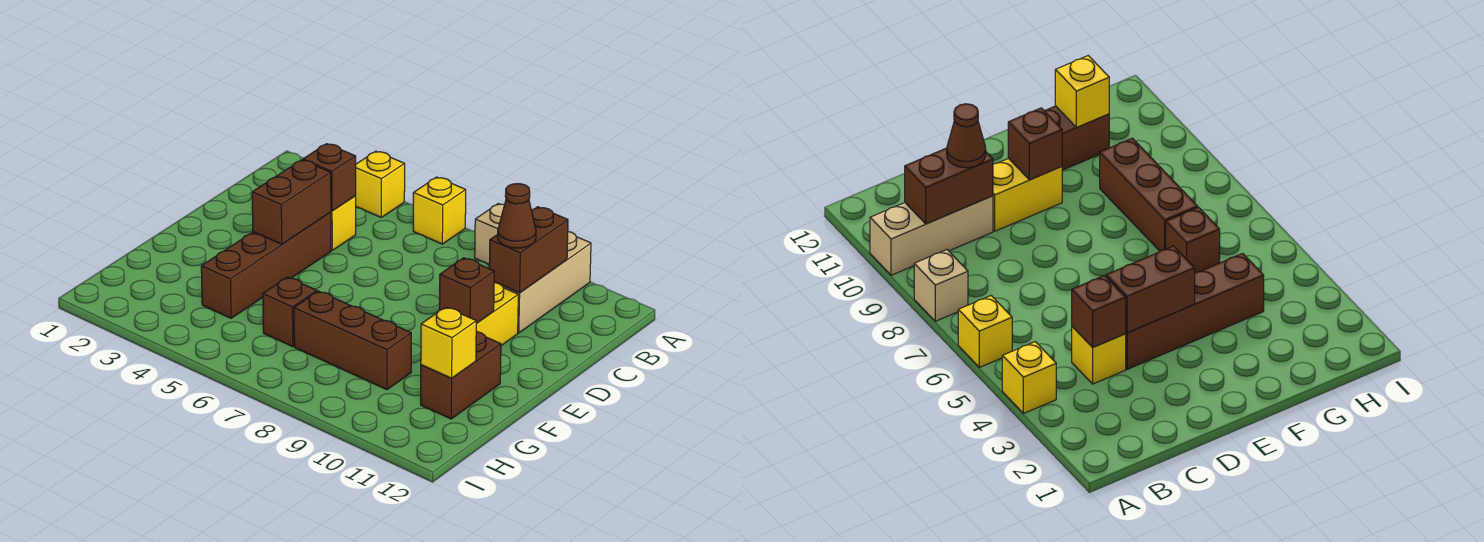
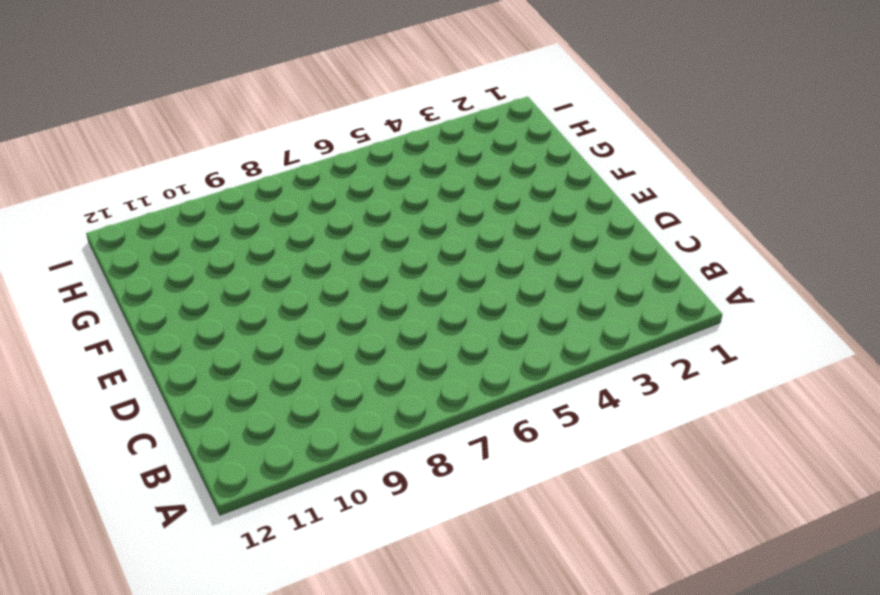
none -> yellow brick A4 level 1
none -> yellow brick A6 level 1
none -> tan brick A8 level 1

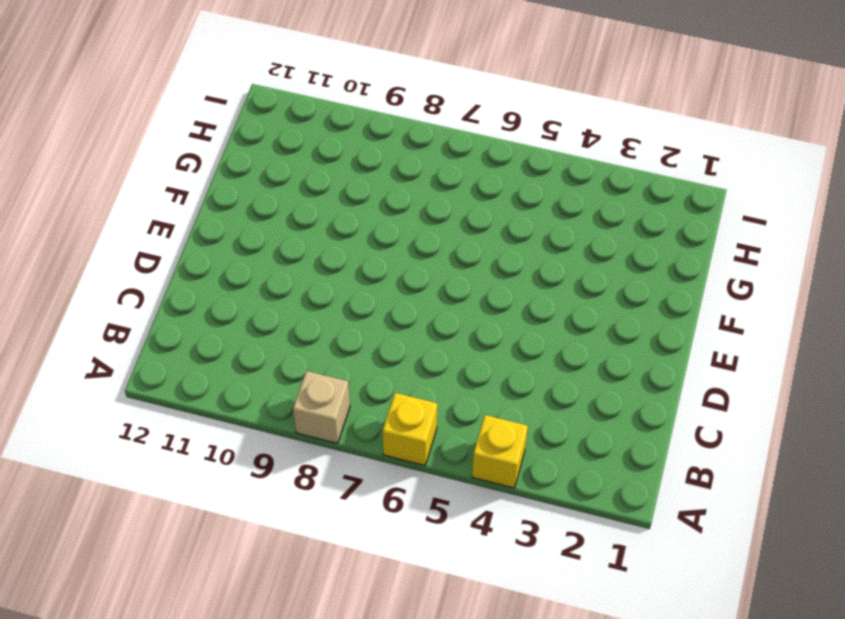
none -> tan brick A10:C10 level 1
none -> yellow brick C4 level 1
none -> brown brick D4:G4 level 1

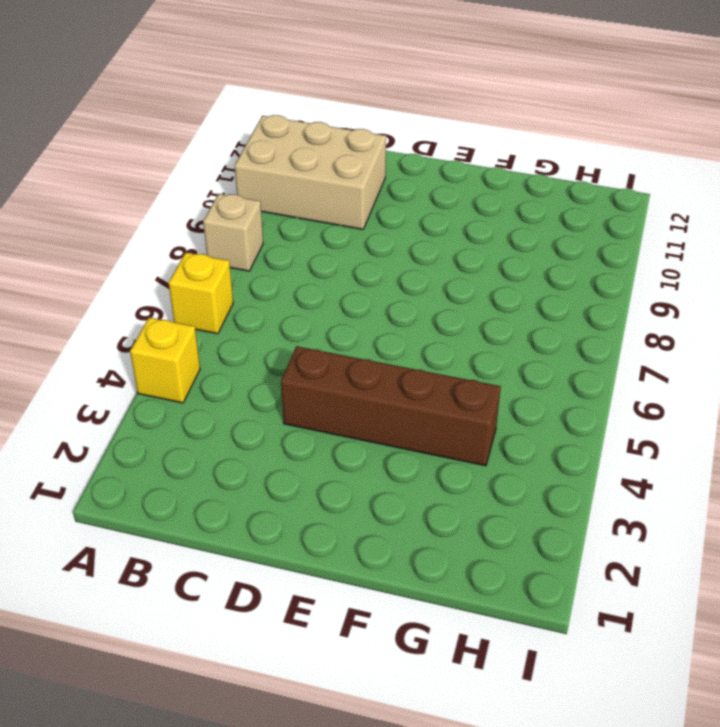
tan brick A10:C11 level 1 -> tan brick A10:C10 level 1
none -> yellow brick C4 level 1
none -> yellow brick D10:E10 level 1
none -> brown brick F11:G11 level 1

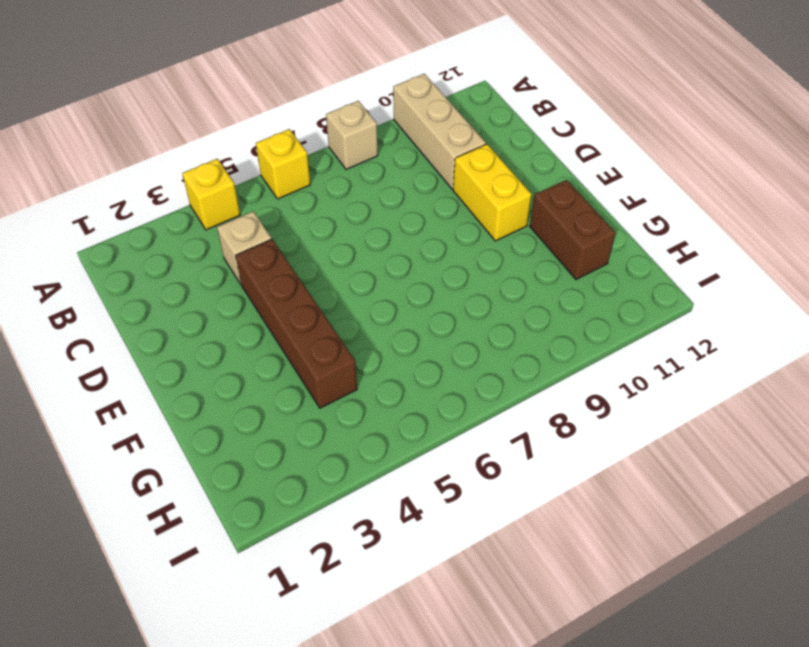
tan brick C4 level 1 -> yellow brick C4 level 1
none -> brown brick G6 level 1
none -> brown brick G7:G9 level 1
none -> brown brick B10:C10 level 2

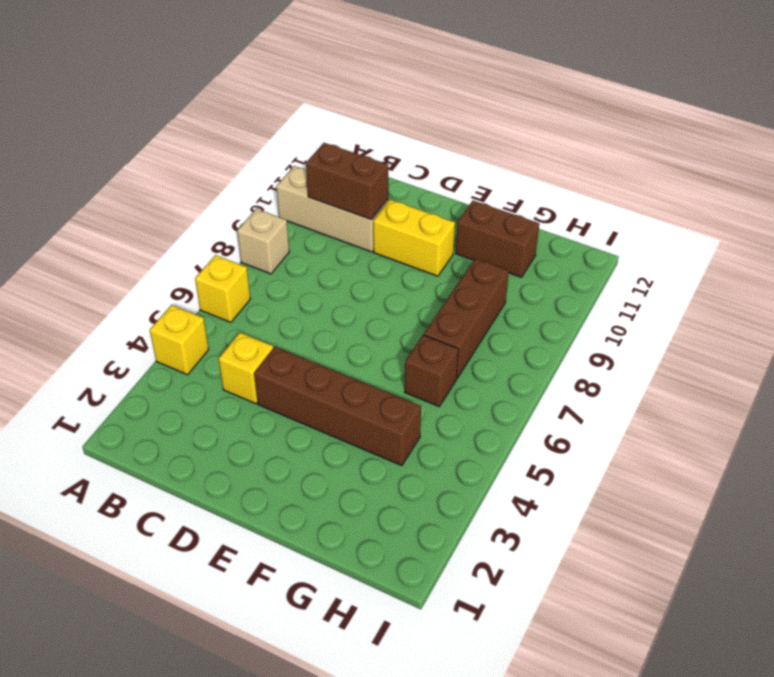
none -> brown brick C4 level 2
none -> brown brick D4:E4 level 2
none -> brown brick E10 level 2

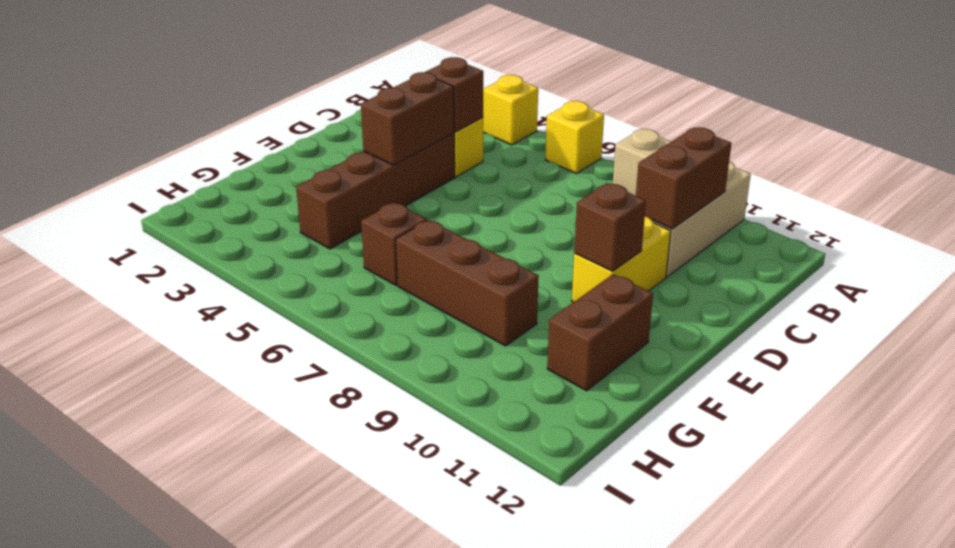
none -> yellow brick G11 level 2
none -> brown cone C10 level 3

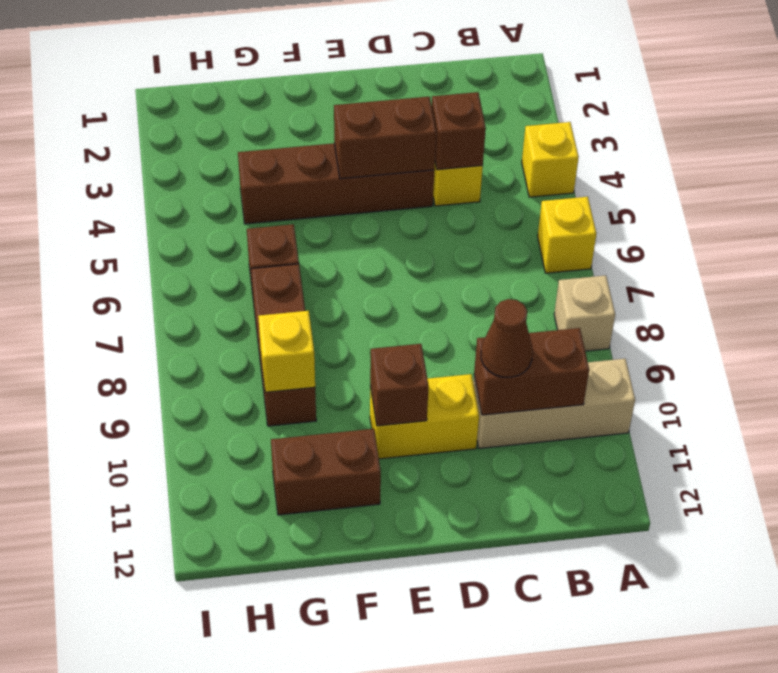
yellow brick G9 level 2 -> yellow brick G11 level 2

